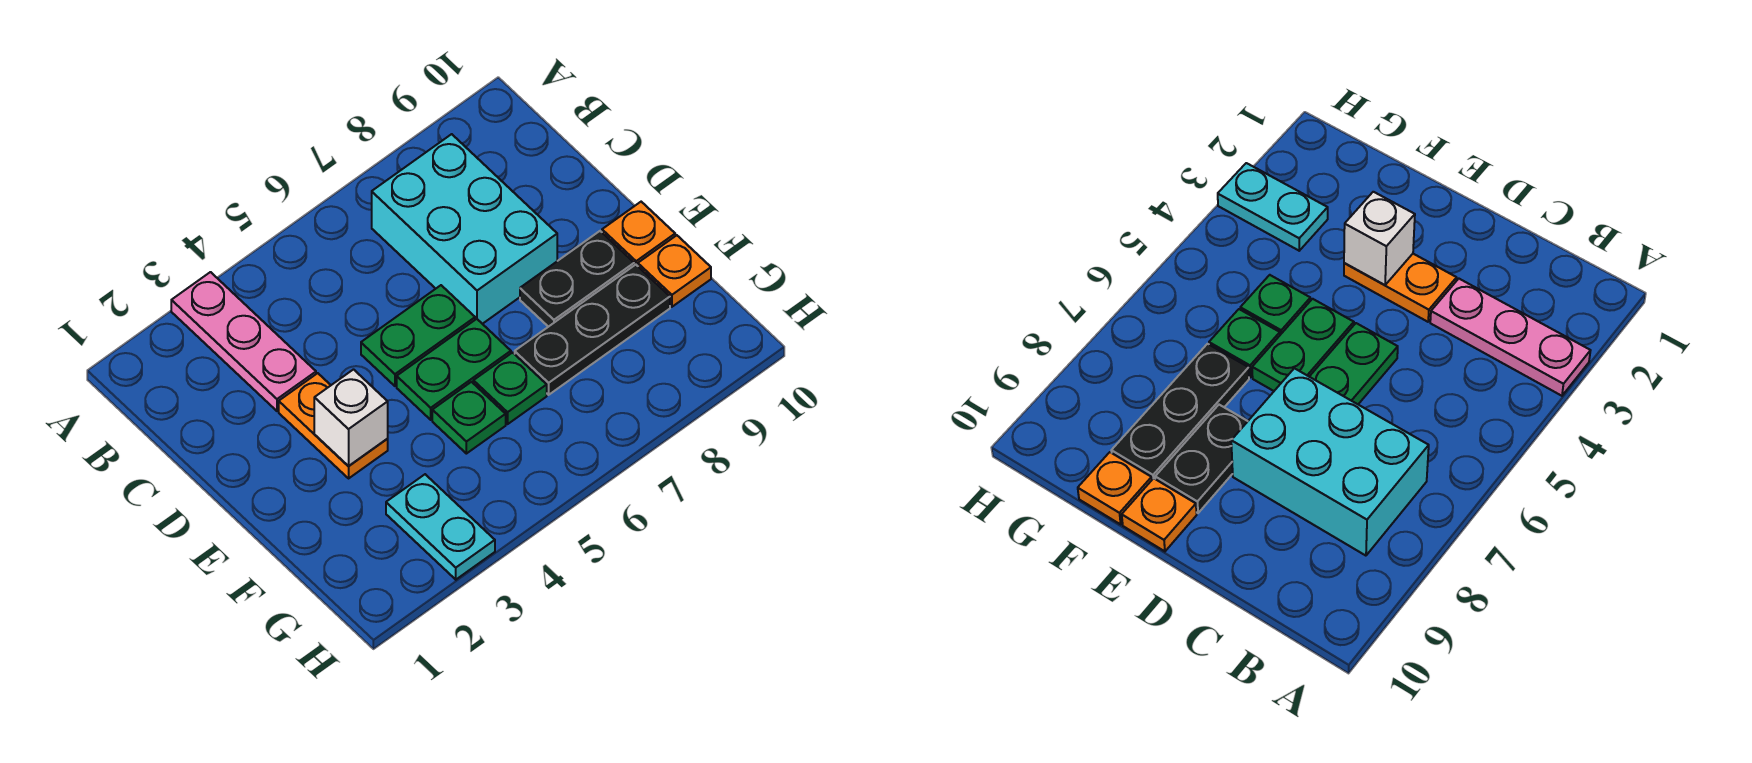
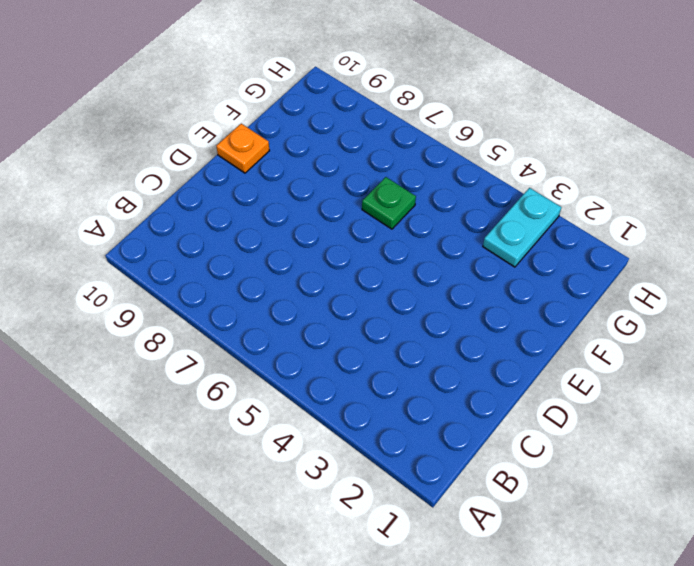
none -> pink plate A3:C3 level 1
none -> cyan brick B7:D8 level 1
none -> orange plate D3:E3 level 1

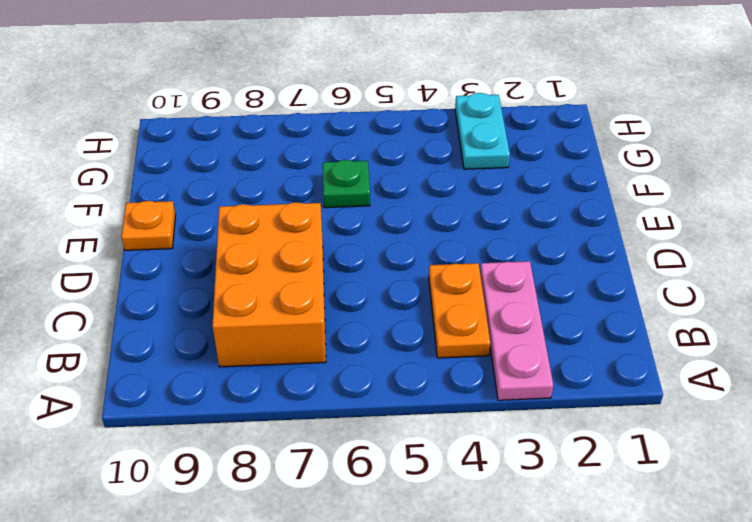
orange plate B4:C4 level 1 -> orange plate D3:E3 level 1
orange brick B7:D8 level 1 -> cyan brick B7:D8 level 1
none -> green plate D5:D6 level 1
none -> green plate E5:E6 level 1
none -> black plate E8:E9 level 1

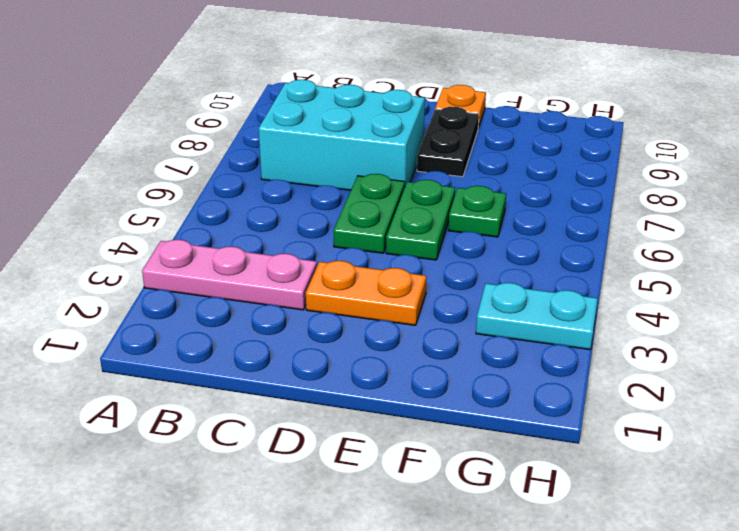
none -> green plate F5 level 1
none -> black plate F7:F9 level 1
none -> orange plate F10 level 1

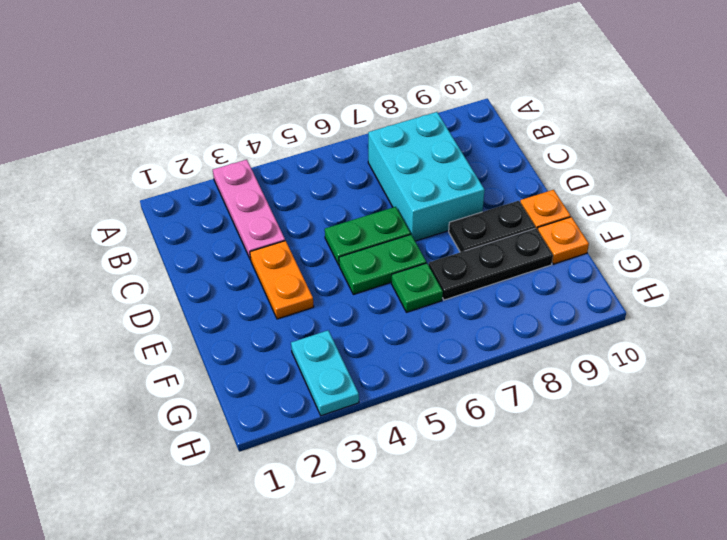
none -> green plate F5 level 1
none -> white brick E3 level 2

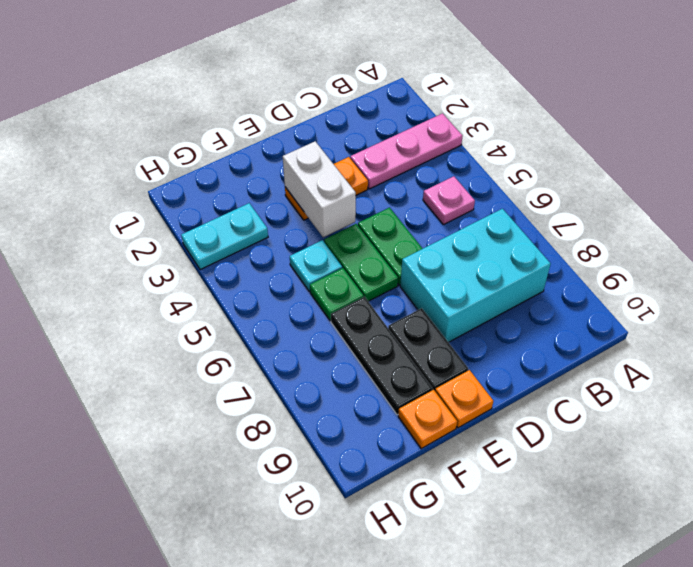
pink plate B5 level 1 -> none
white brick E3:E4 level 2 -> white brick E3 level 2
cyan plate F5 level 1 -> green plate F5 level 1

